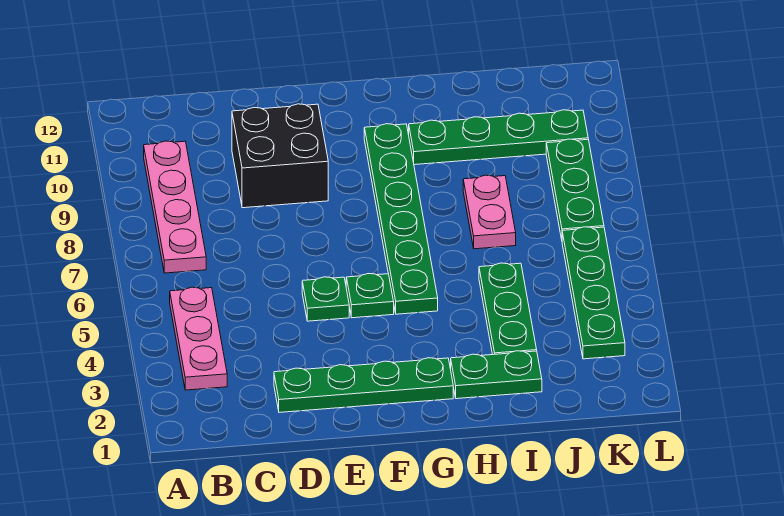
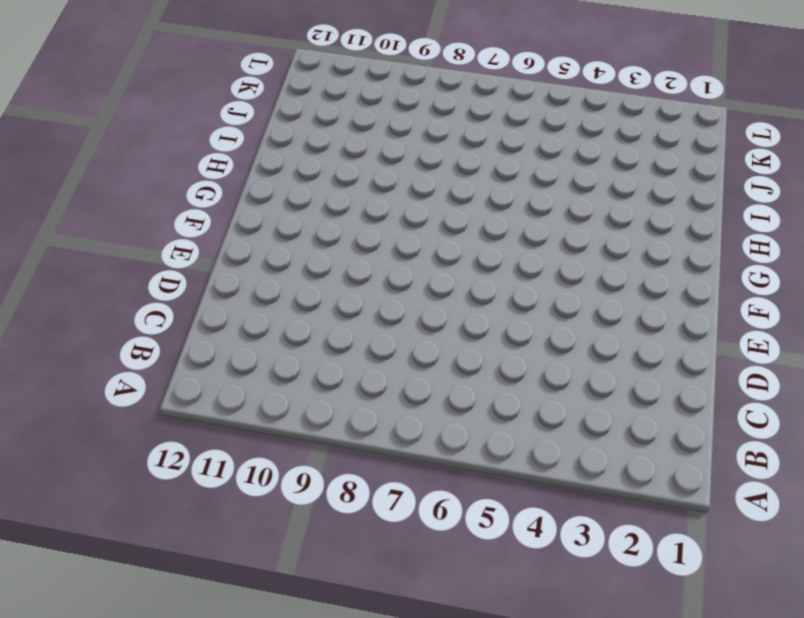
none -> pink plate B3:B5 level 1
none -> pink plate B7:B10 level 1
none -> green plate D2:G2 level 1

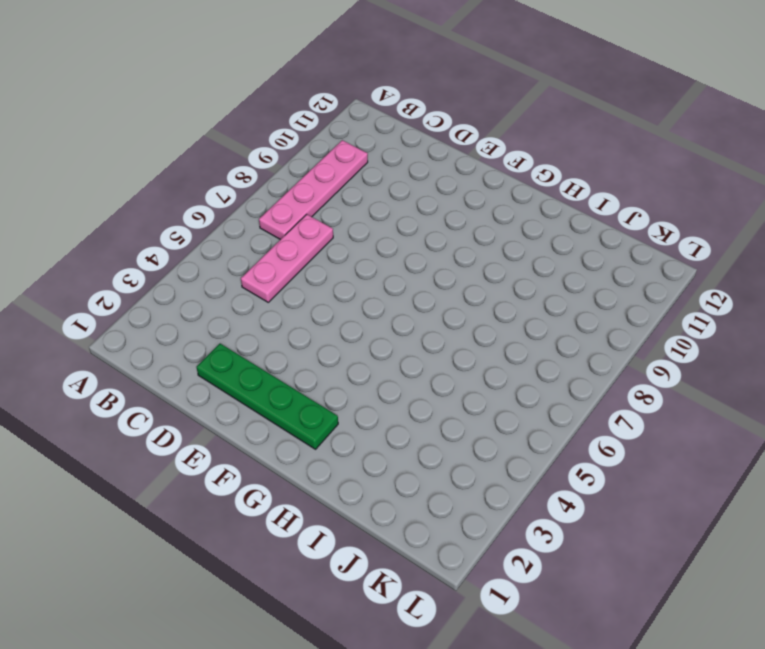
pink plate C5:C7 level 1 -> pink plate B3:B5 level 1
none -> black brick D9:E10 level 1
none -> green plate E5 level 1
none -> green plate F5 level 1

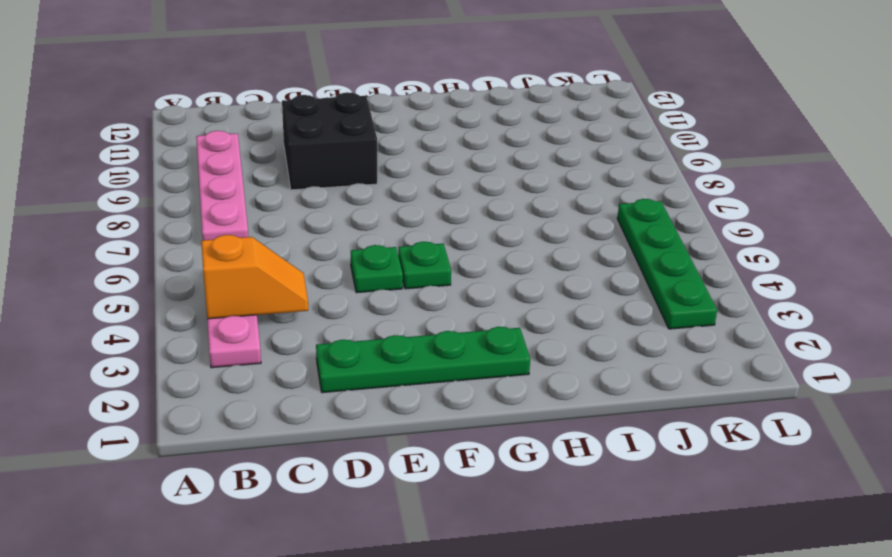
orange slope B4:C4 level 2 top B -> none
none -> green plate G5:G10 level 1
none -> green plate H2:I2 level 1
none -> green plate H10:K10 level 1

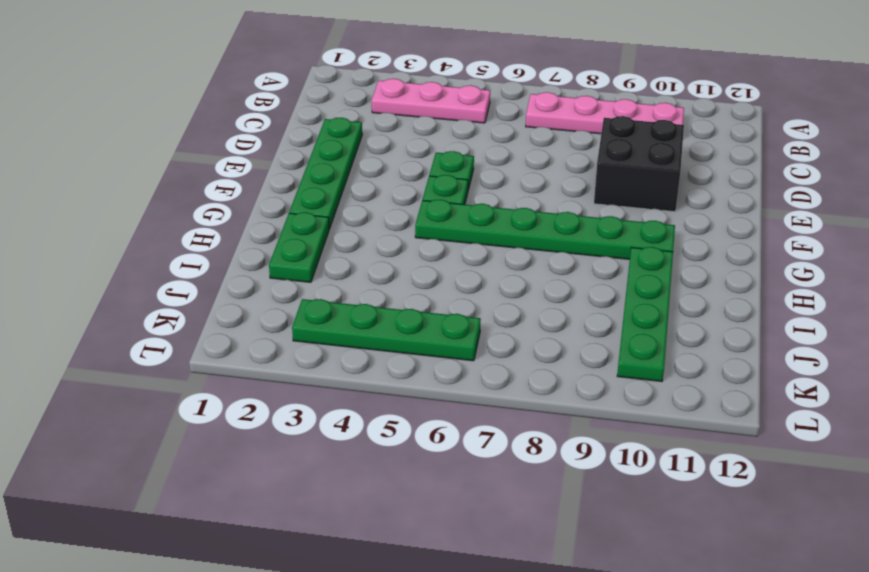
none -> green plate I3:I5 level 1
none -> pink plate I7:I8 level 1
none -> green plate K7:K9 level 1

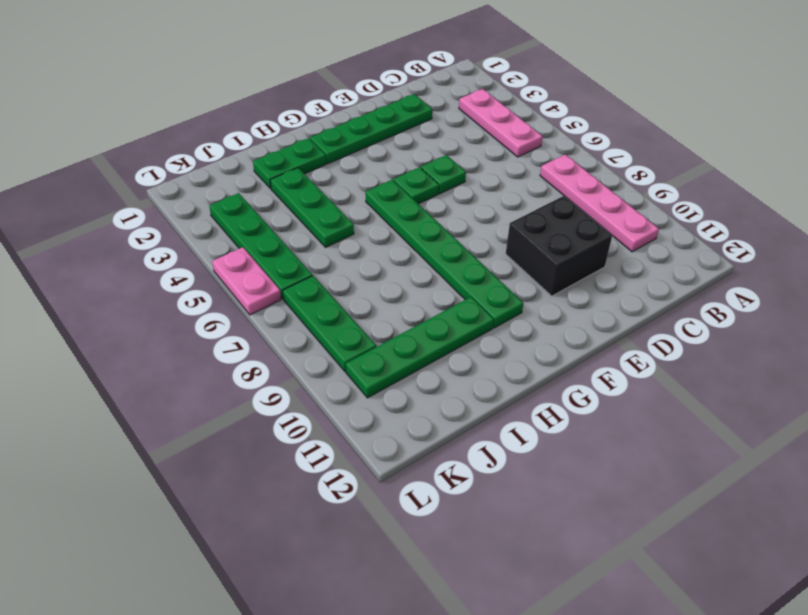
pink plate L5:L6 level 1 -> pink plate I7:I8 level 1

